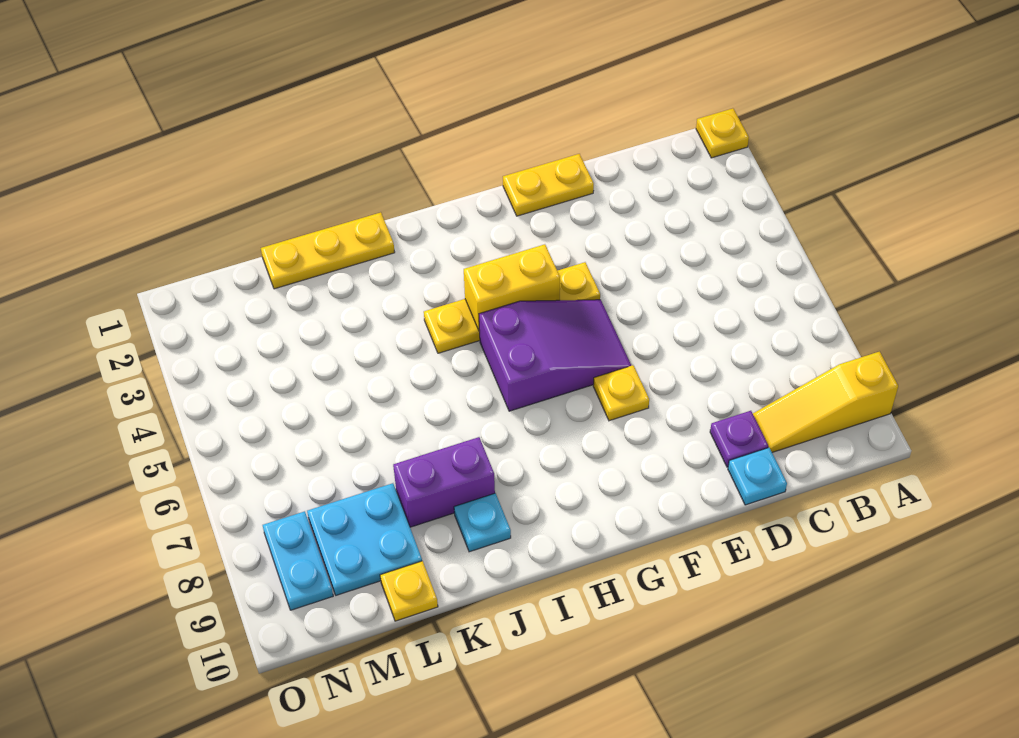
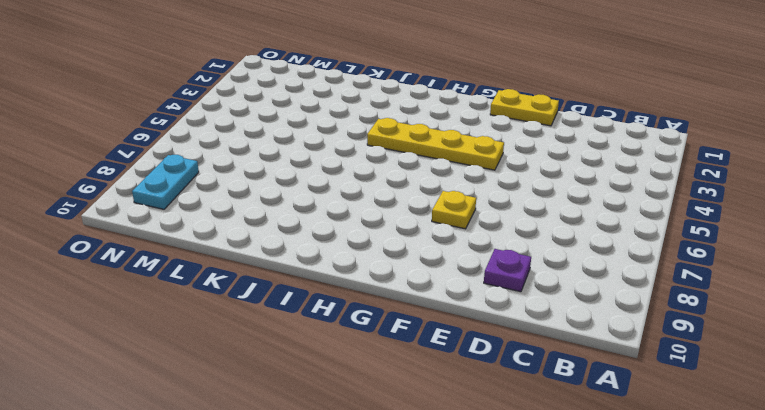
none -> yellow plate A1 level 1
none -> yellow slope A9:C9 level 1 top A
none -> cyan plate D10 level 1

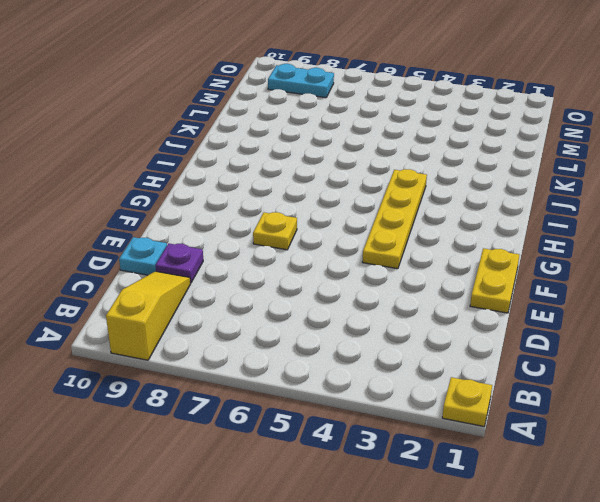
none -> purple slope F5:H6 level 1 top H
none -> yellow plate J1:L1 level 1
none -> purple brick J8:K8 level 1

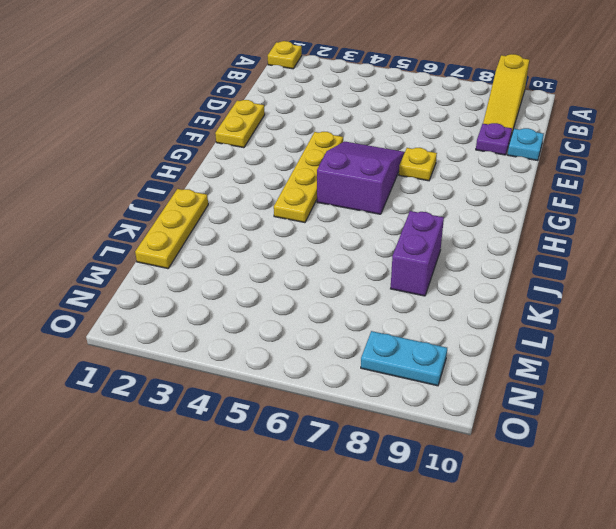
none -> cyan plate J9 level 1
none -> cyan plate L8:M9 level 1
none -> yellow plate L10 level 1

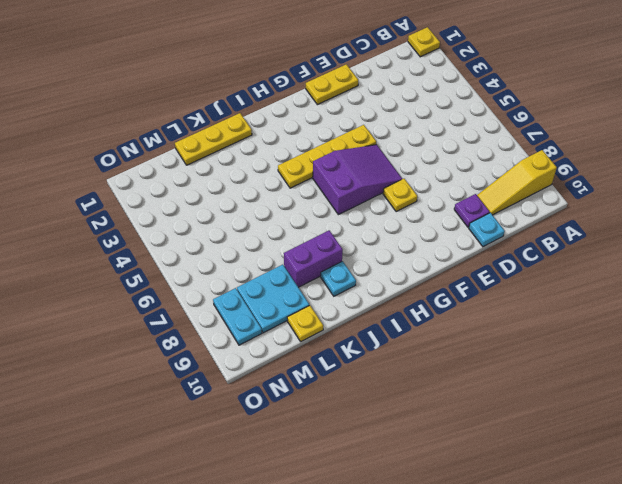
none -> yellow brick G4:H4 level 2

